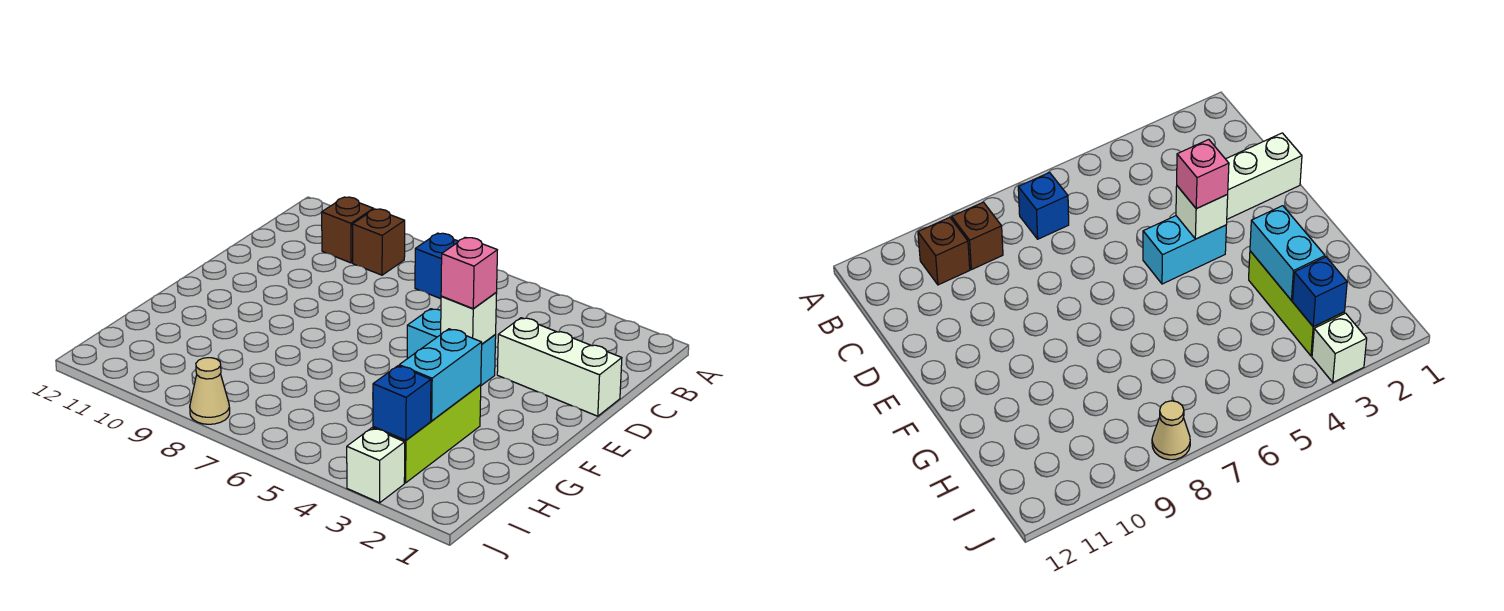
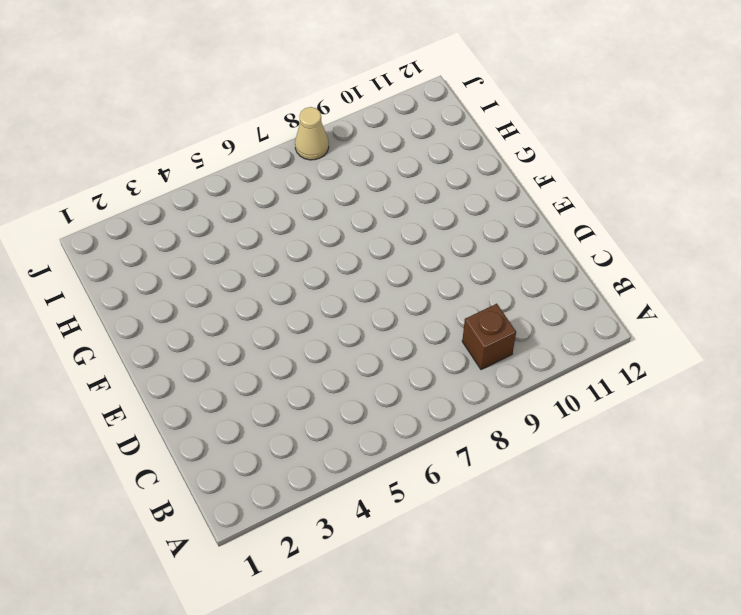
none -> blue brick B7 level 1
none -> brown brick B10 level 1
none -> white brick D1:D3 level 1

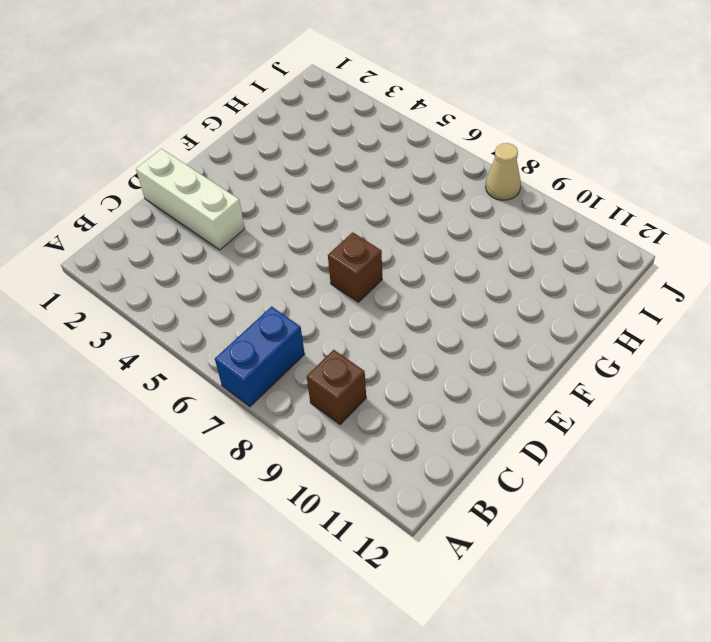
blue brick A7:B7 level 1 -> blue brick B7 level 1
brown brick E7 level 1 -> brown brick B10 level 1
none -> cyan brick E4:E5 level 1
none -> lime brick G3:I3 level 1
none -> white brick J3 level 1

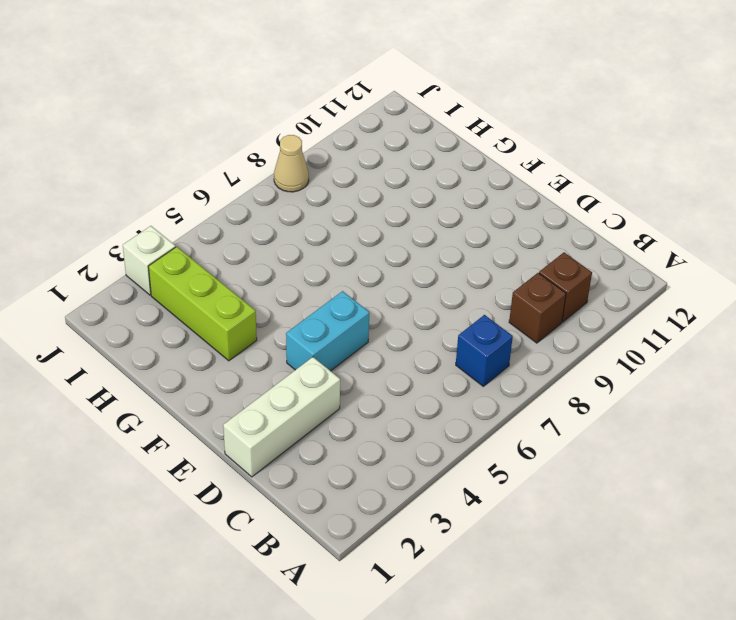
none -> white brick E4 level 2
none -> cyan brick G3:H3 level 2
none -> blue brick I3 level 2

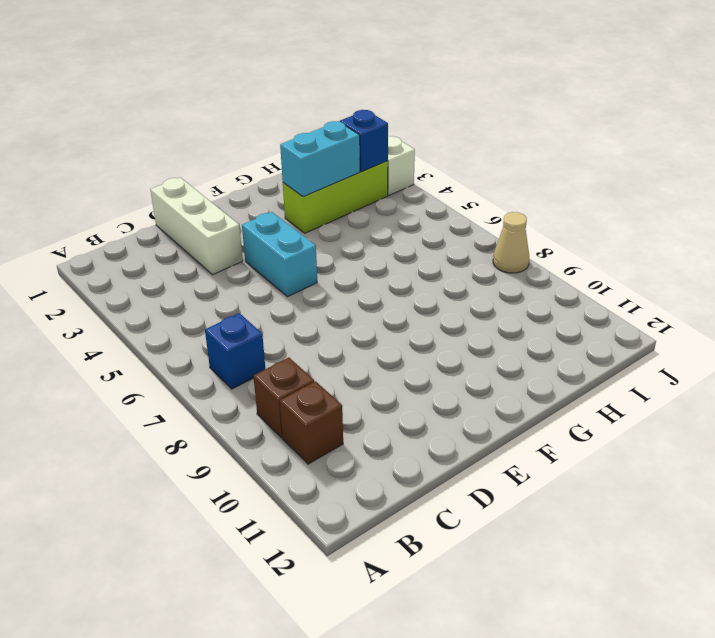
none -> white brick E4 level 2
none -> pink brick E4 level 3

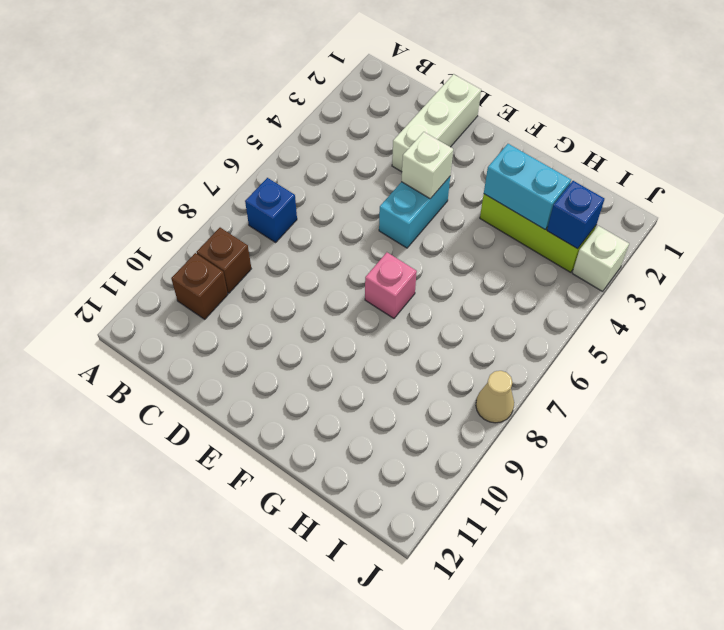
pink brick F7 level 1 -> pink brick E4 level 3

